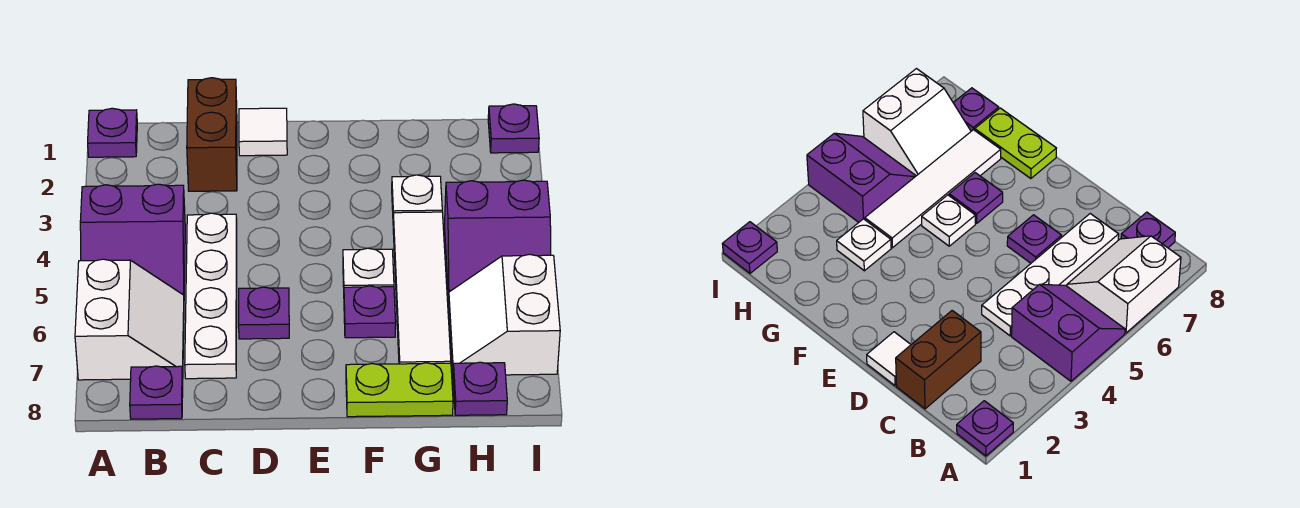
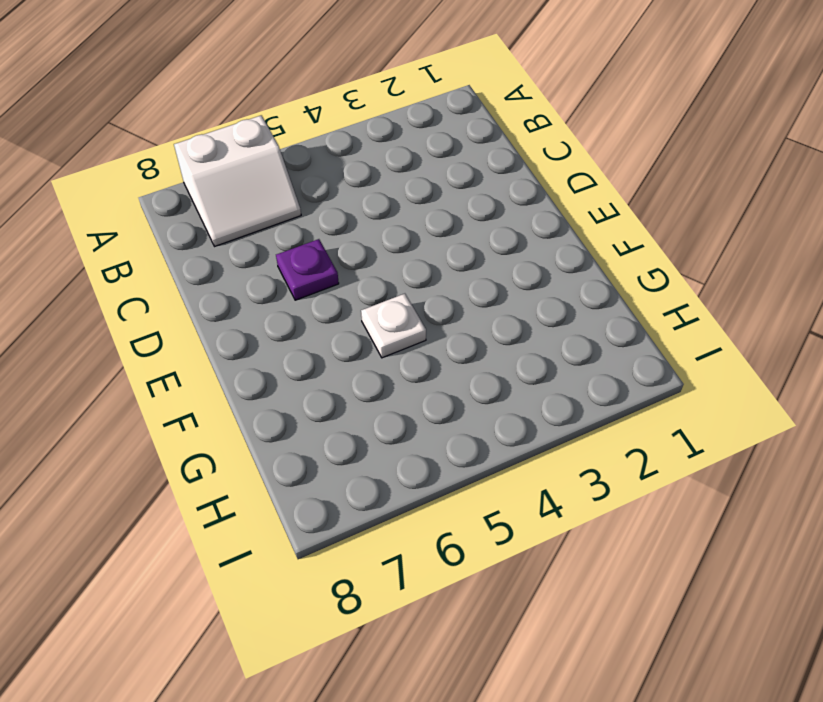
none -> purple plate A1 level 1
none -> purple slope A4:B5 level 1 top 4
none -> purple plate B8 level 1

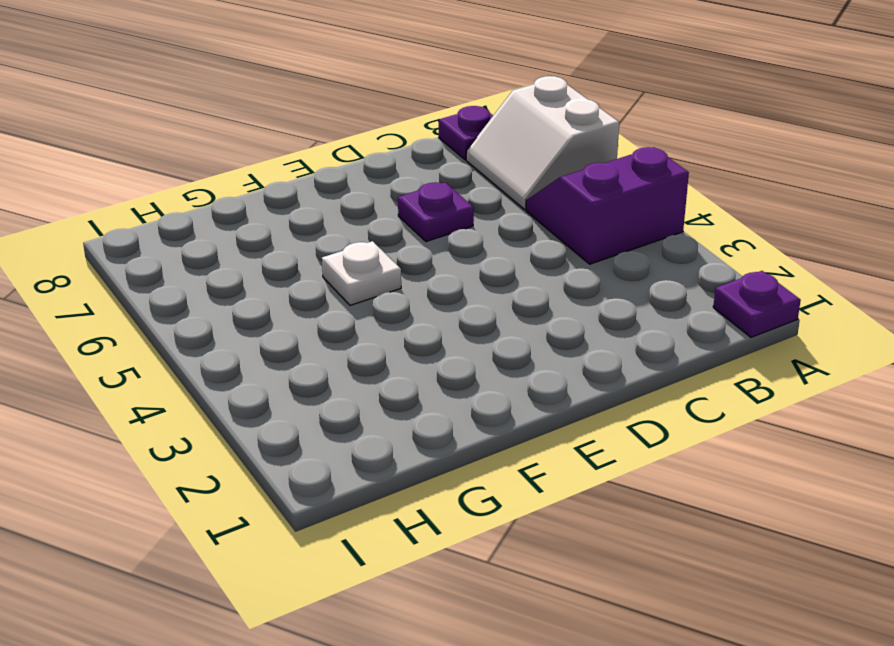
none -> brown brick C1:C2 level 1
none -> white plate C4:C7 level 1
none -> white tile D1 level 1

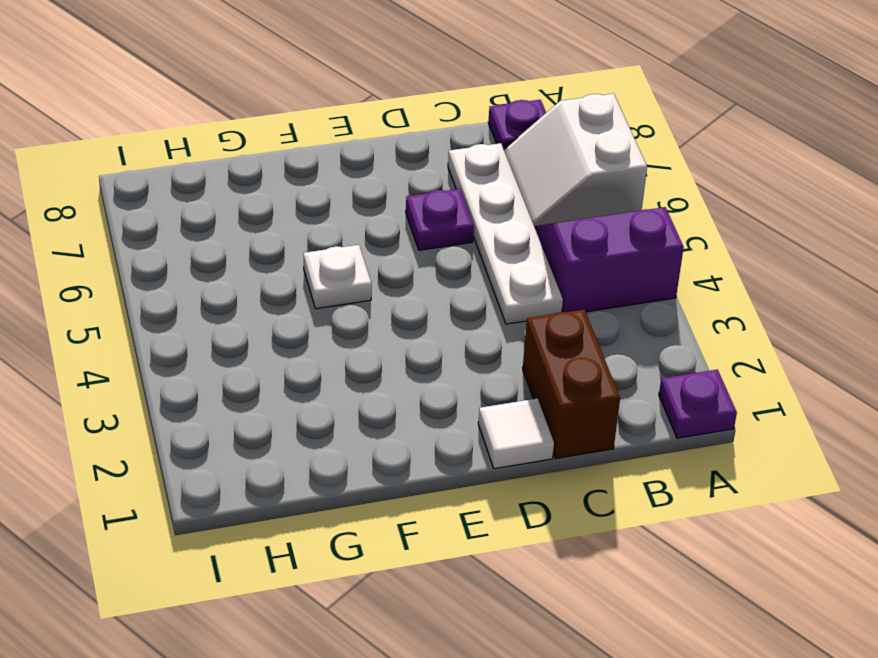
none -> purple plate F6 level 1
none -> lime plate F8:G8 level 1
none -> white plate G3 level 1

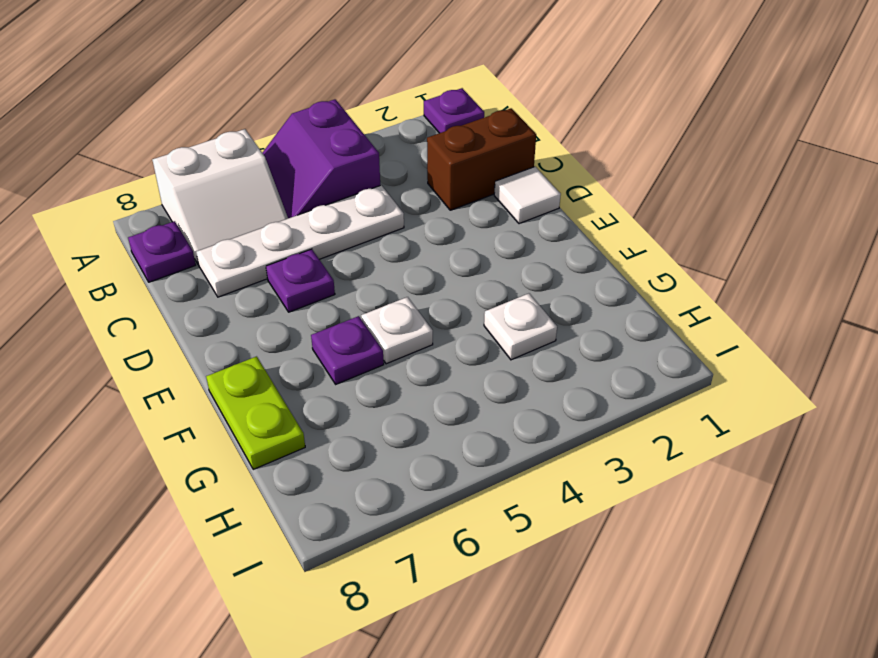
none -> white tile G4:G7 level 1
none -> purple slope H4:I5 level 1 top 4
none -> white slope H6:I7 level 1 top I

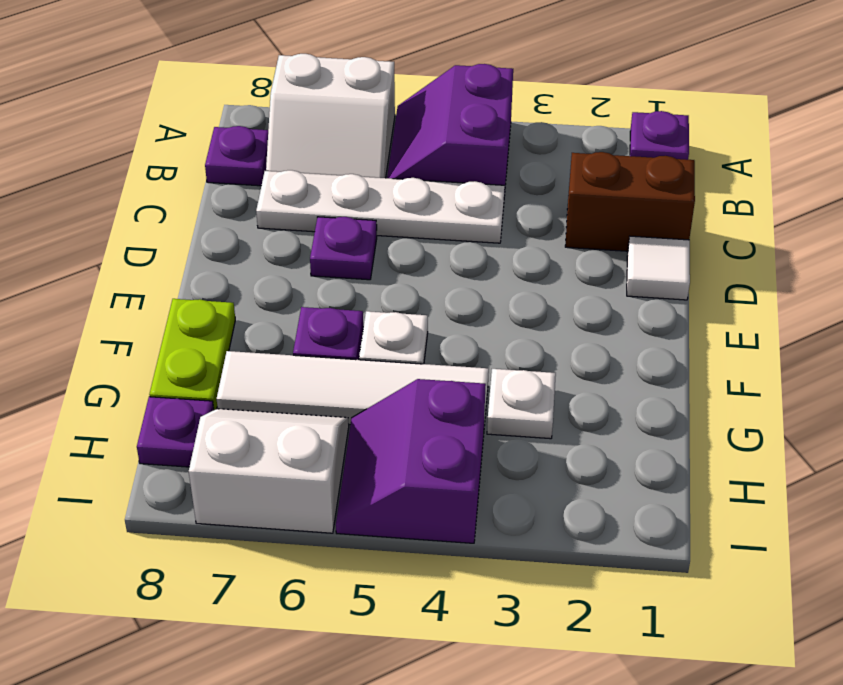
none -> purple plate I1 level 1

